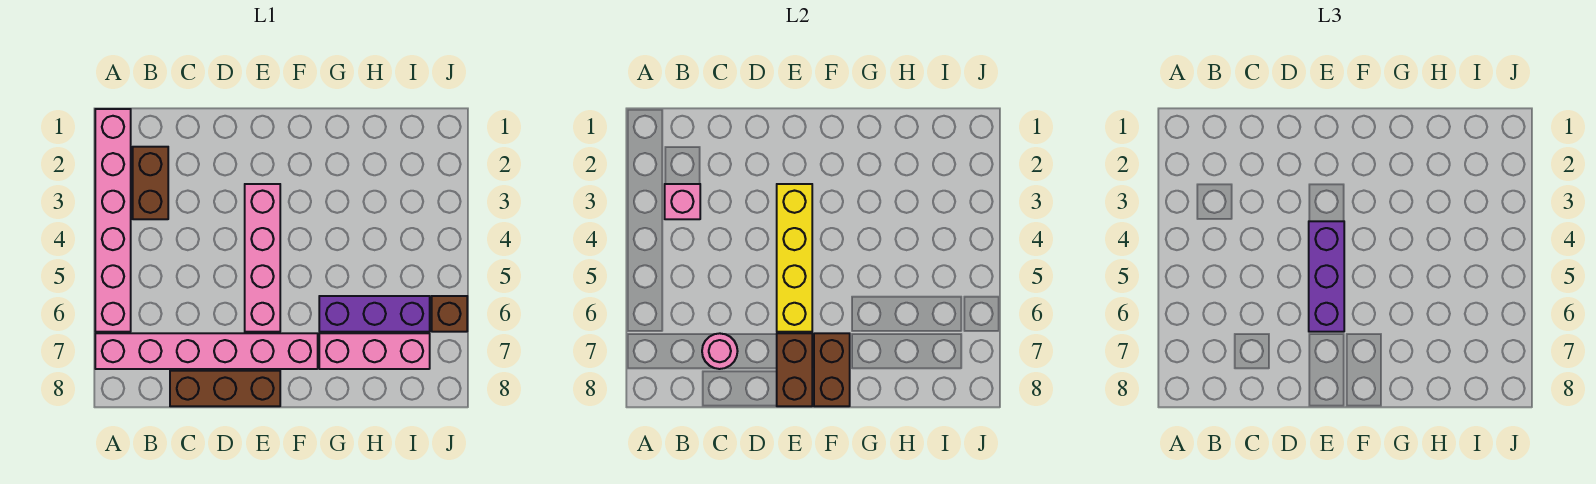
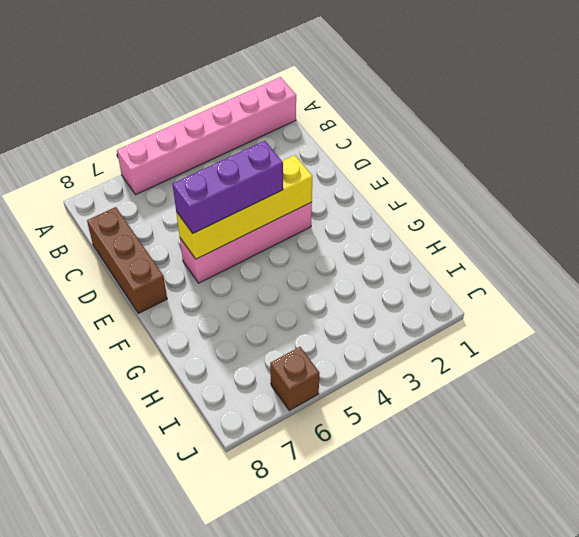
none -> pink brick A7:F7 level 1
none -> brown brick B2:B3 level 1
none -> purple brick G6:I6 level 1

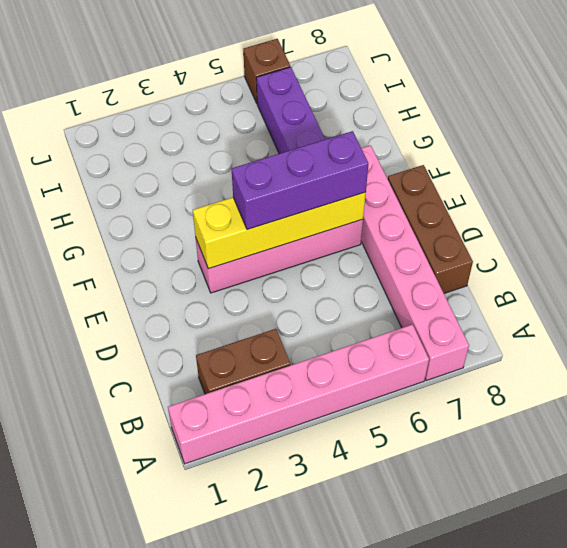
none -> pink brick G7:I7 level 1
none -> pink brick B3 level 2
none -> pink round brick C7 level 2

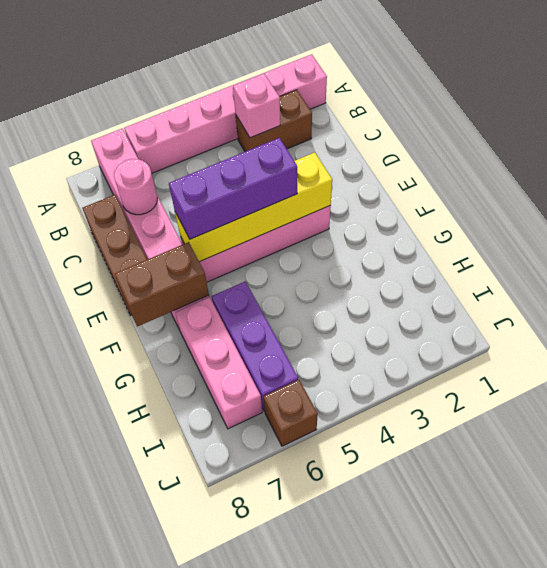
none -> brown brick E7:E8 level 2

